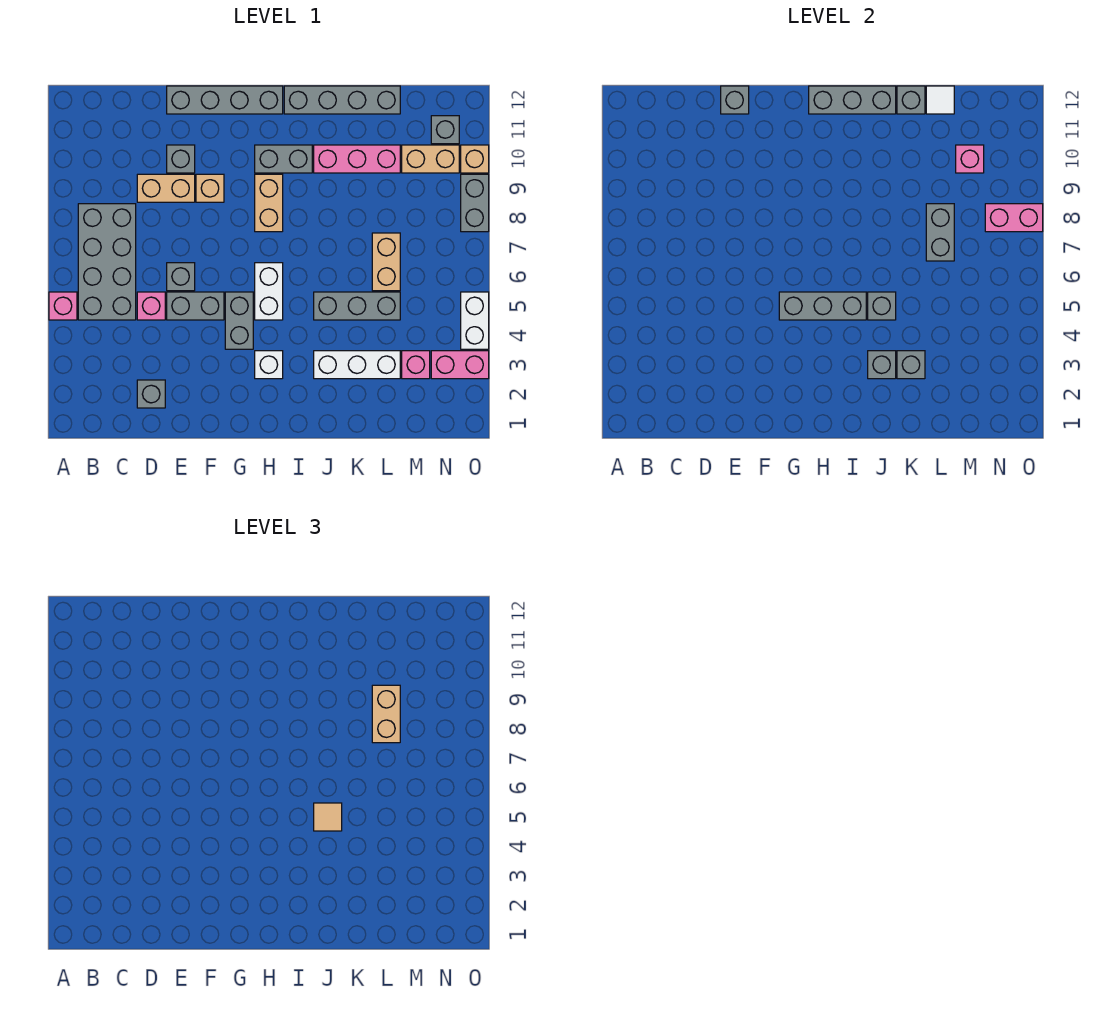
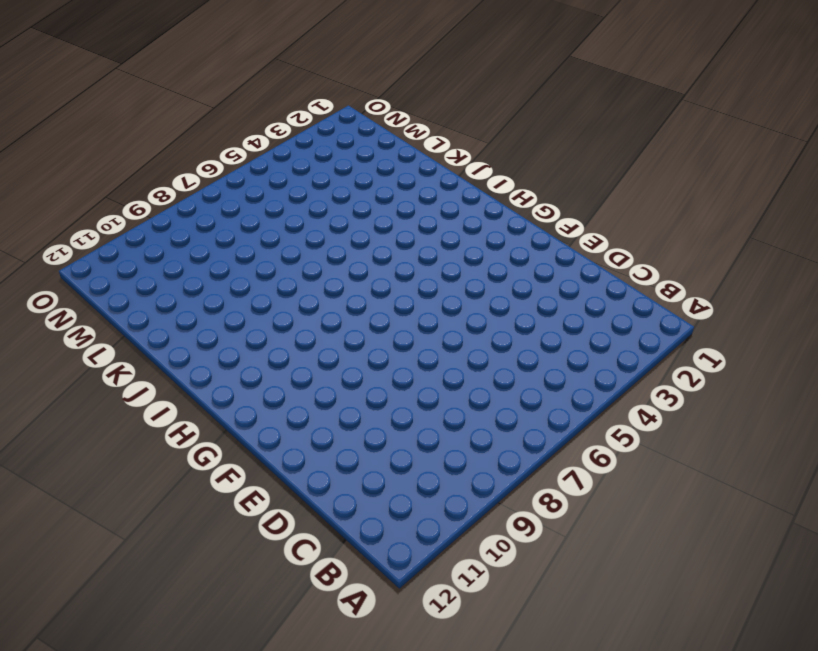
none -> pink brick A5 level 1
none -> grey brick B5:C8 level 1
none -> grey brick D2 level 1
none -> pink brick D5 level 1

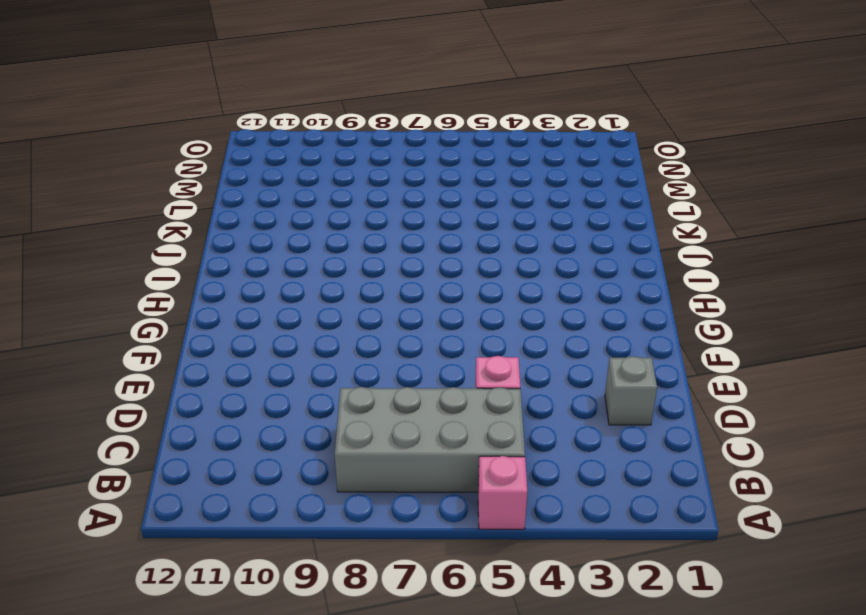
none -> tan brick D9:E9 level 1
none -> grey brick E5:F5 level 1
none -> grey brick E6 level 1
none -> grey brick E10 level 1

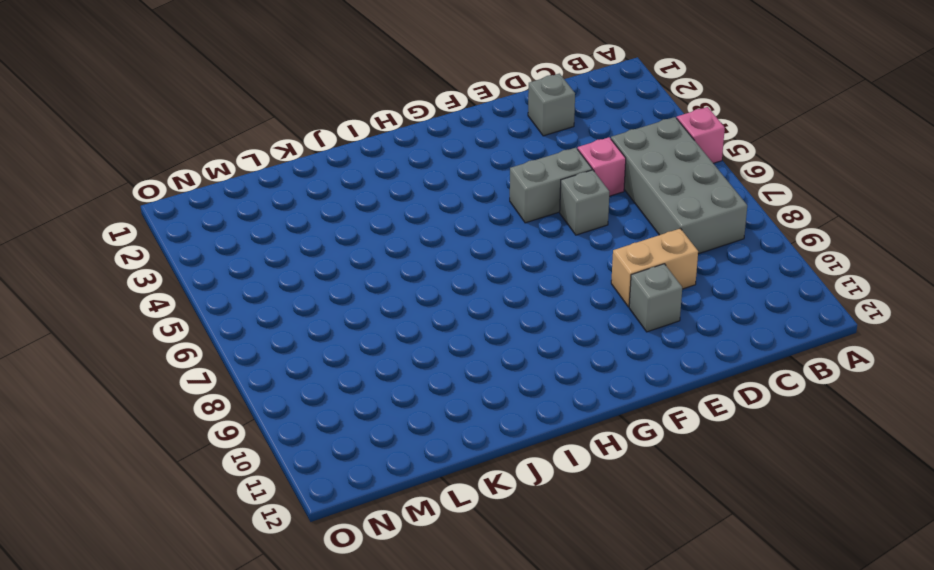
none -> grey brick E12:H12 level 1
none -> tan brick F9 level 1
none -> grey brick G4:G5 level 1
none -> white brick H3 level 1

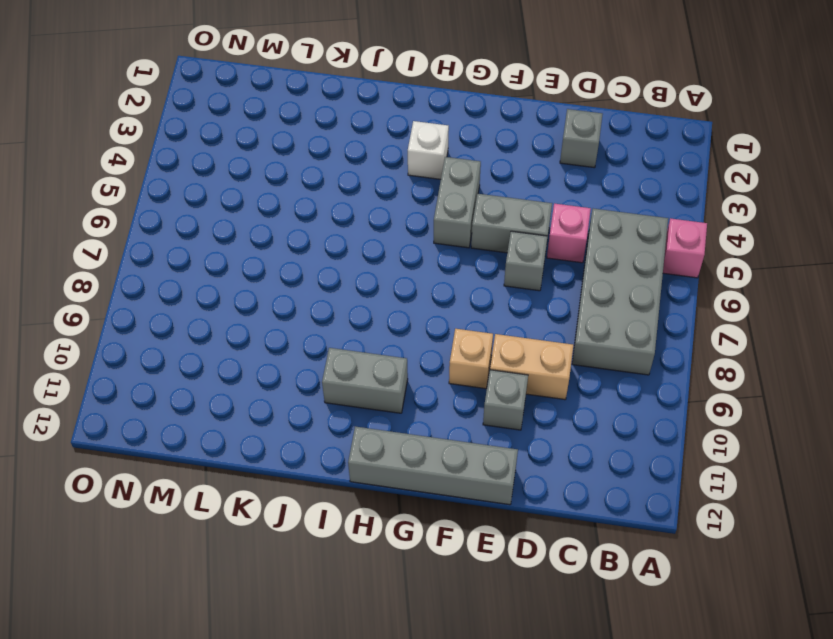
none -> white brick H5:H6 level 1
none -> tan brick H8:H9 level 1
none -> grey brick I12:L12 level 1
none -> white brick J3:L3 level 1

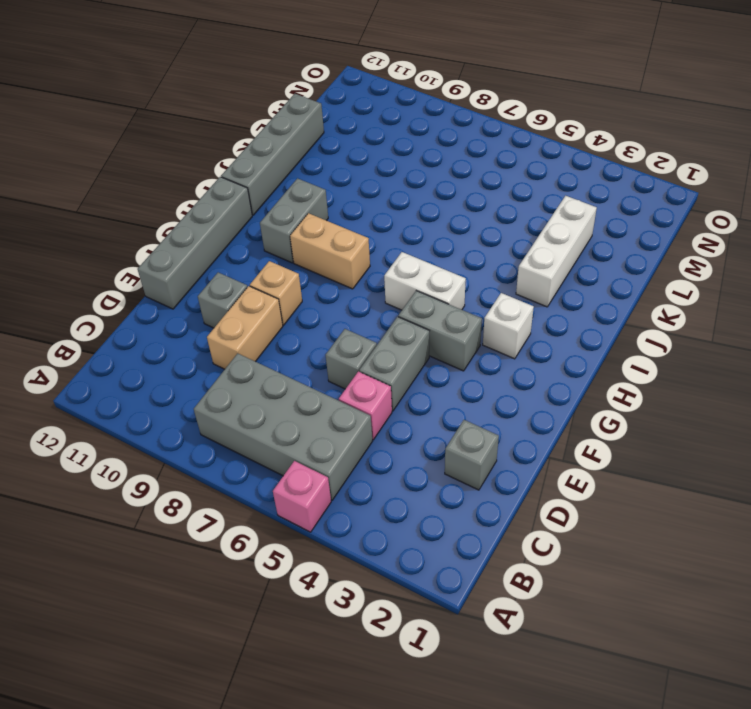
none -> grey brick J5:L5 level 1
none -> pink brick J10:L10 level 1
none -> tan brick L6:L7 level 1
none -> pink brick M3 level 1

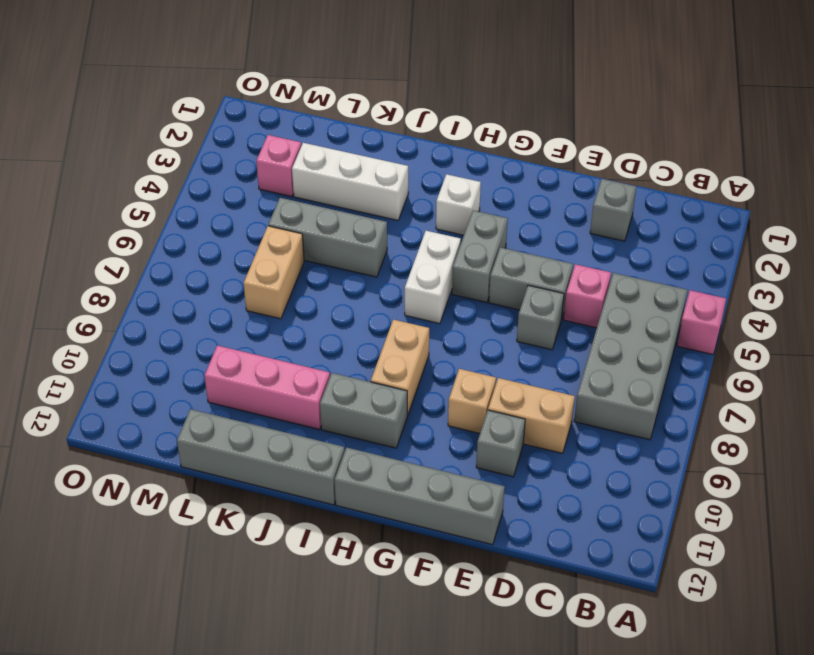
none -> tan brick M10:N10 level 1
none -> pink brick N3:O3 level 1
none -> grey brick N11 level 1
none -> white brick O4:O5 level 1

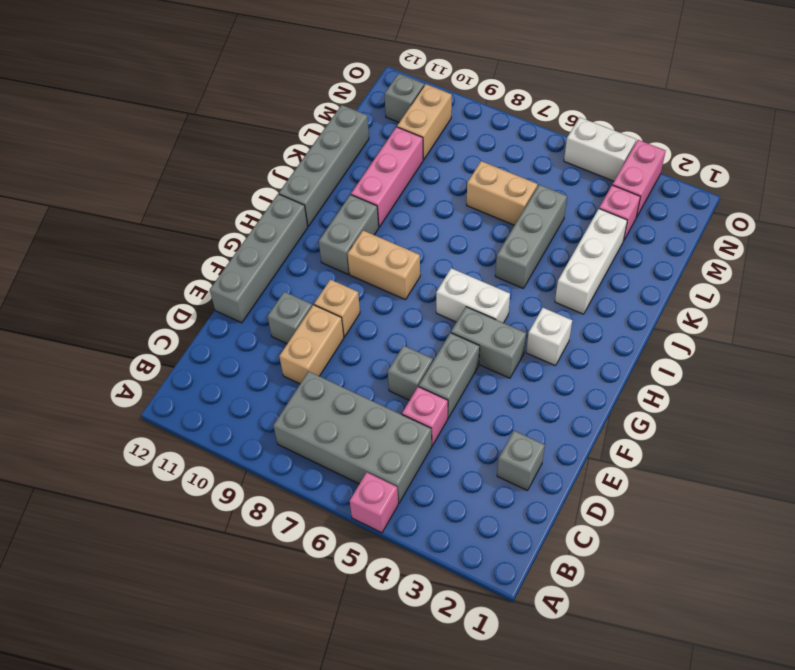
none -> grey brick O8:O9 level 1
none -> tan brick O10 level 1
none -> grey brick E12 level 2
none -> grey brick G5:I5 level 2

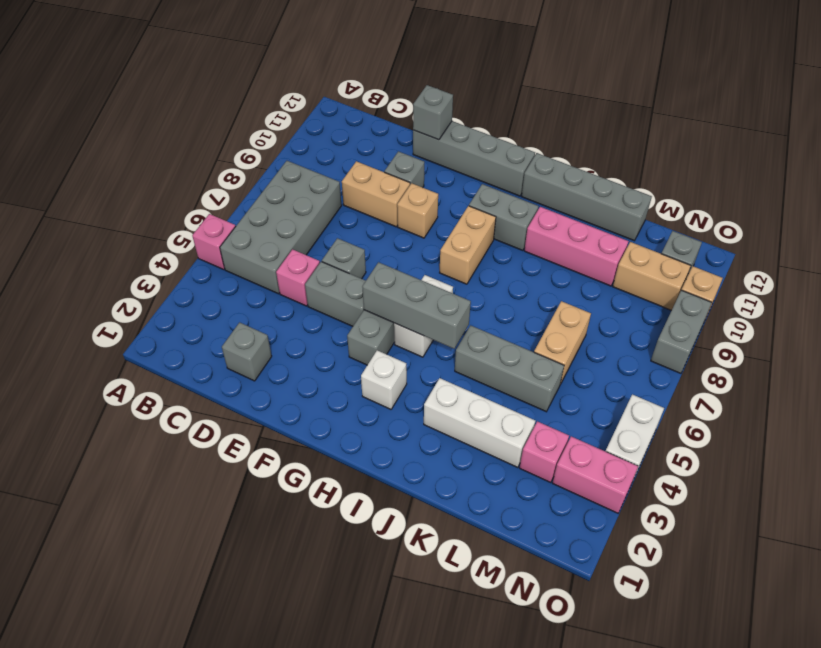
none -> grey brick H12:J12 level 2
none -> grey brick J3 level 2
none -> grey brick J5 level 2
none -> grey brick K3 level 2

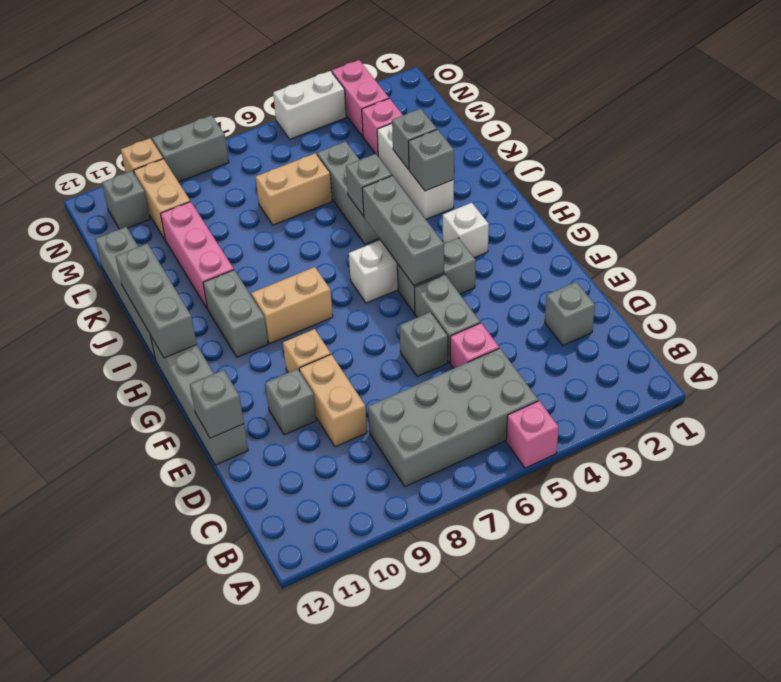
none -> grey brick K12 level 2
none -> grey brick L7:L8 level 2
none -> white tile L12 level 2
none -> pink brick M10 level 2

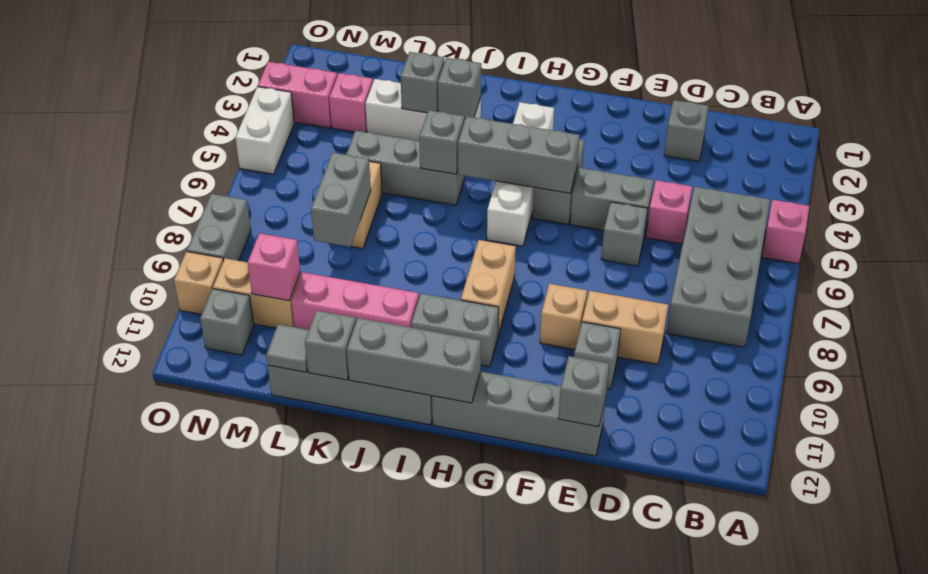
grey tile L12 level 2 -> white tile L12 level 2
none -> pink brick N8:O8 level 2
none -> tan tile J5 level 3
none -> tan brick L8:L9 level 3

